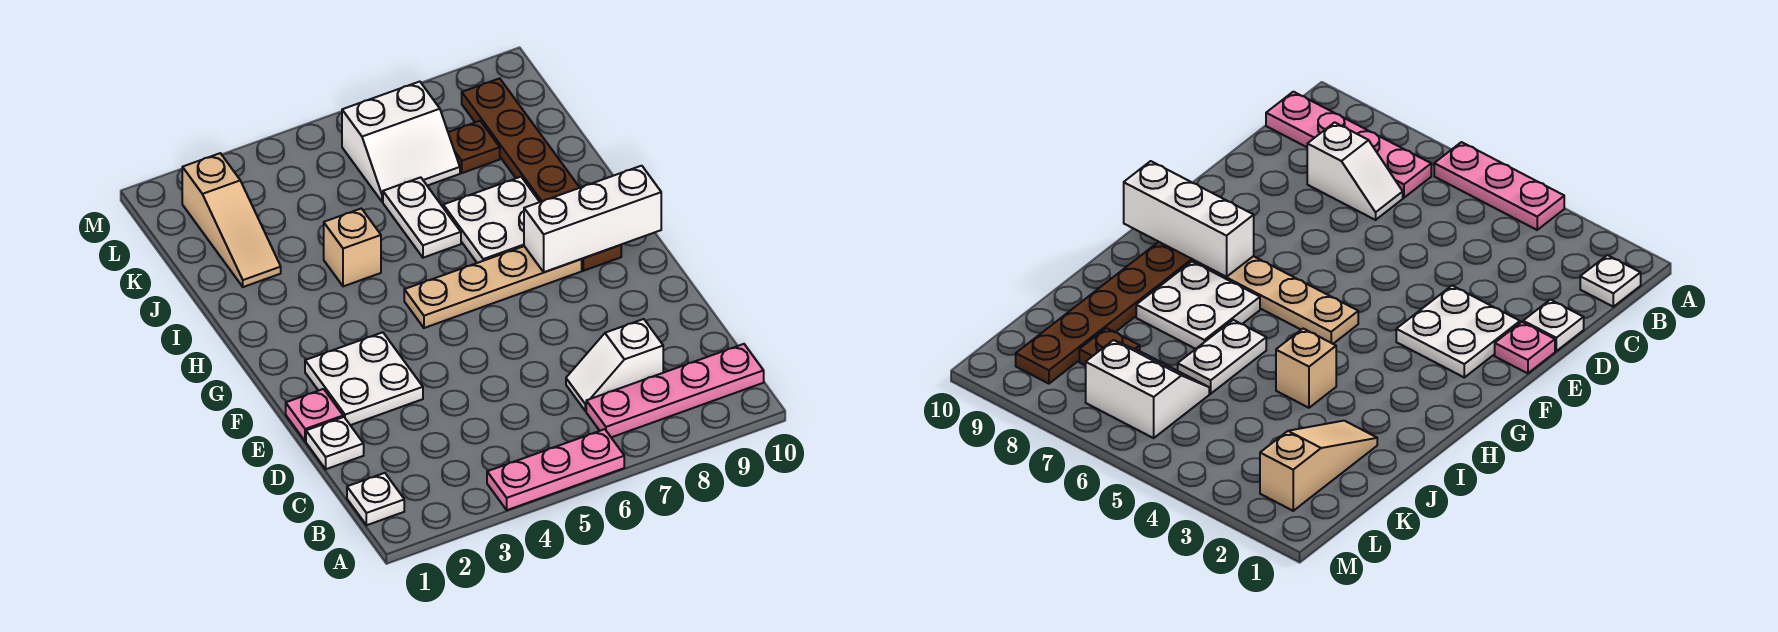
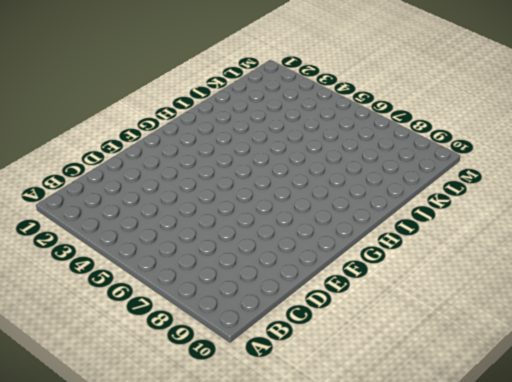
none -> pink plate A4:A6 level 1
none -> white plate B1 level 1
none -> pink plate B7:B10 level 1

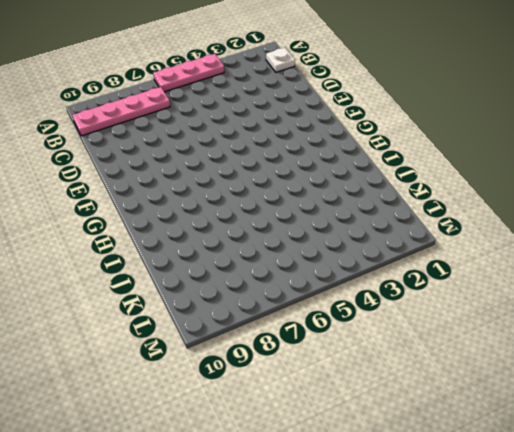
none -> white slope C7:C8 level 1 top 8
none -> white plate D1 level 1
none -> pink plate E1 level 1

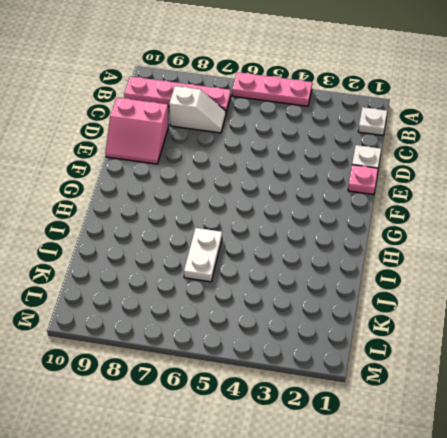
pink slope D9:E10 level 1 top D -> none
none -> white plate E2:F3 level 1
none -> tan plate G5:G8 level 1
none -> brown plate G9:L9 level 1

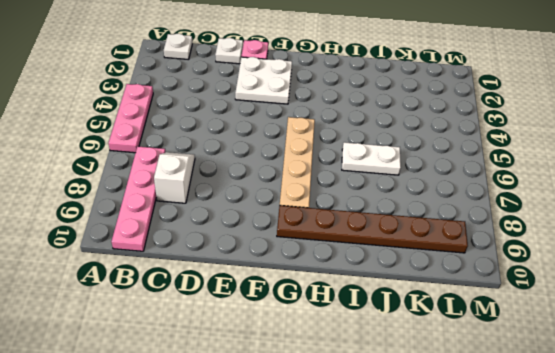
none -> white plate H7:I8 level 1
none -> tan brick I4 level 1
none -> tan slope J2:L2 level 1 top L

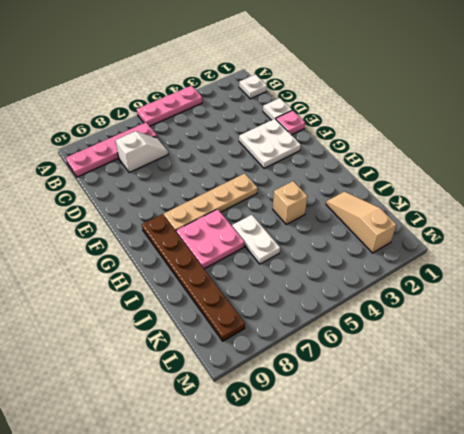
pink plate H7:I8 level 1 -> white plate H7:I8 level 1
none -> white slope K6:L7 level 1 top L
none -> brown plate K8 level 1
none -> white brick G8:G10 level 2

